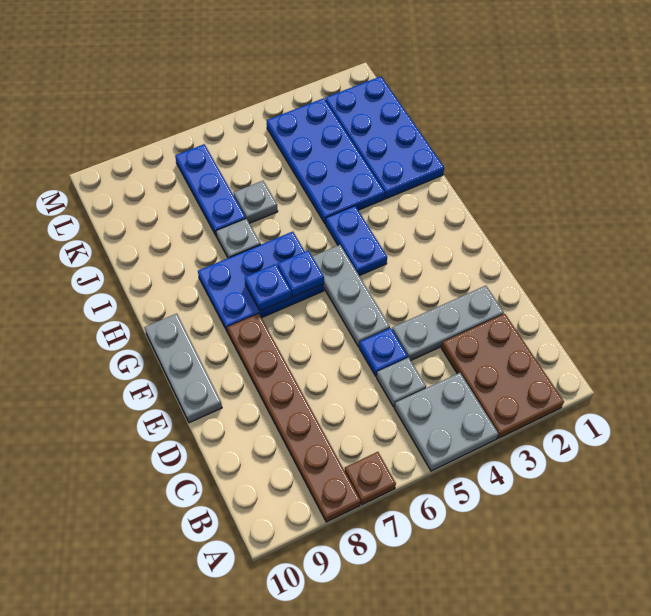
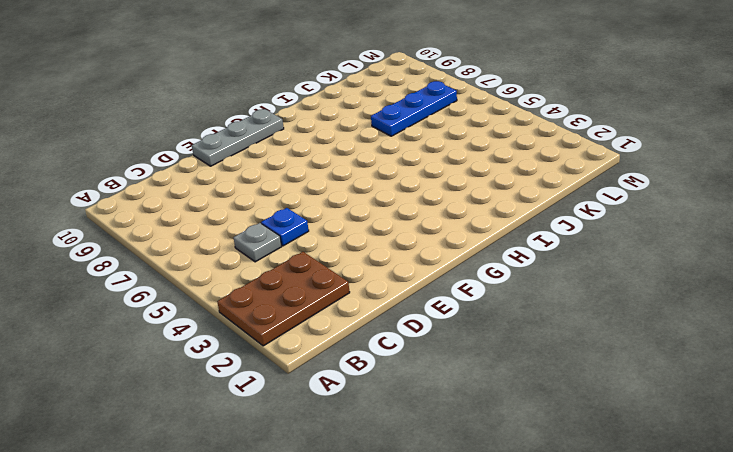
none -> grey plate A4:B5 level 1
none -> brown plate A7 level 1
none -> brown plate A8:F8 level 1

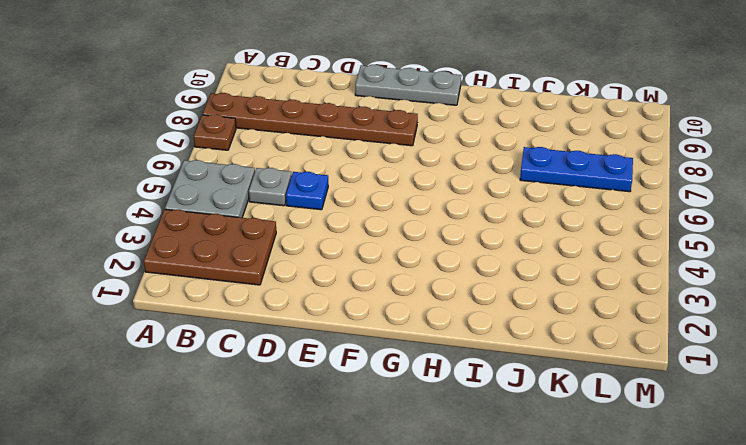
none -> grey plate D2:D4 level 1
none -> grey plate E5:G5 level 1
none -> blue plate G4:H4 level 1

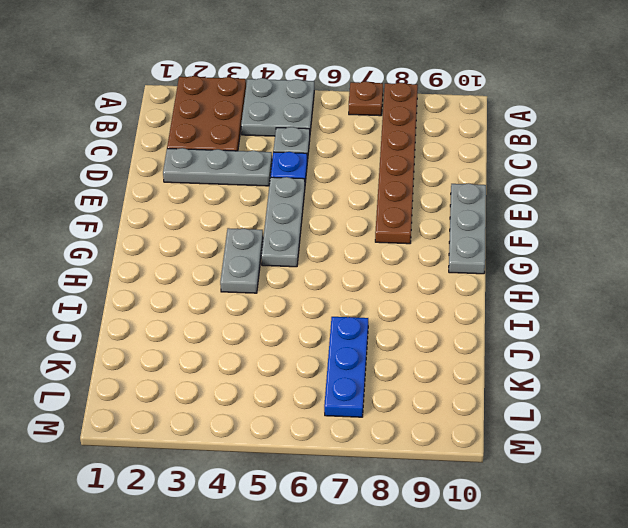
grey plate G4:H4 level 1 -> blue plate G4:H4 level 1
none -> blue plate G6:H8 level 1
none -> blue plate I1:L2 level 1
none -> blue plate I3:L4 level 1

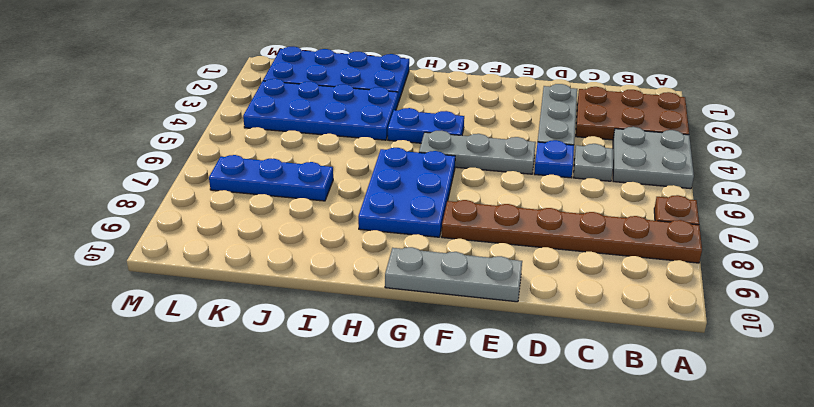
none -> grey plate I7 level 1
none -> grey plate J6 level 1
none -> blue plate G6 level 2

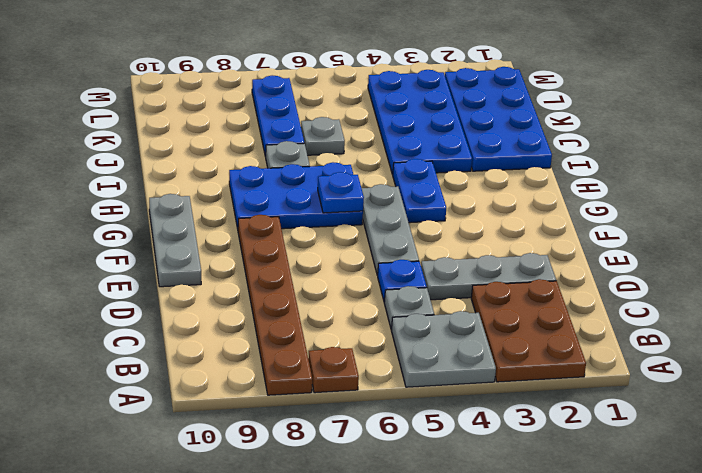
none -> blue plate G7 level 2

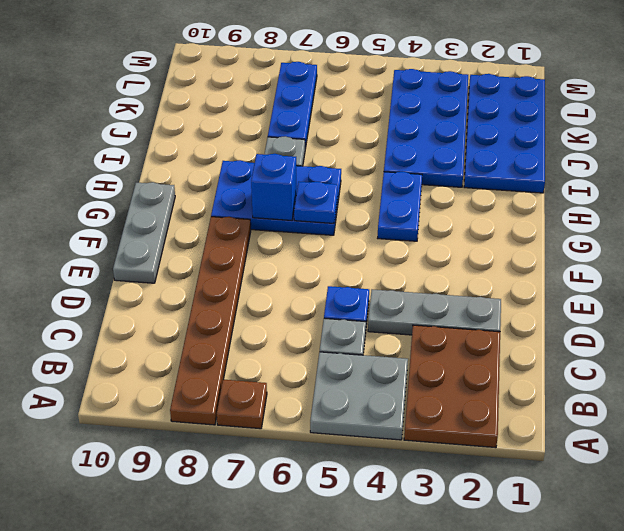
blue brick G7 level 2 -> blue plate G7 level 2
none -> grey plate E5:G5 level 1
none -> grey plate J6 level 1

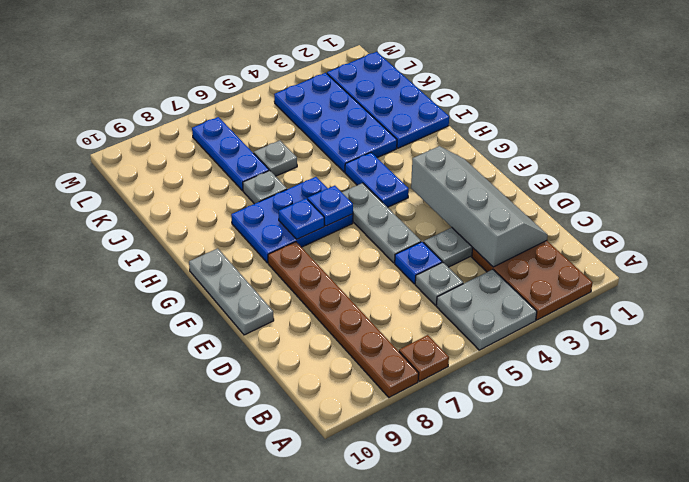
grey slope C2:F3 level 2 top 3 -> none

